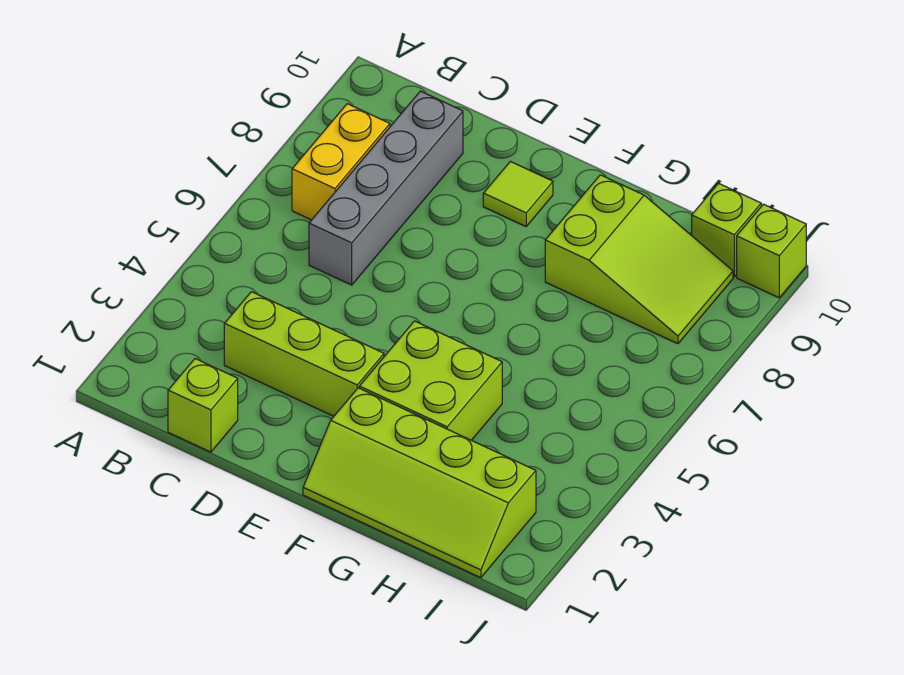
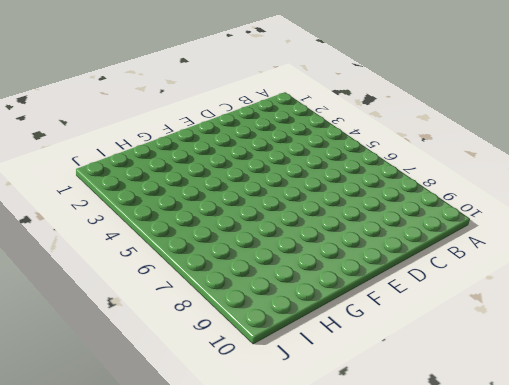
none -> yellow brick B7:B8 level 1
none -> lime brick C1 level 1

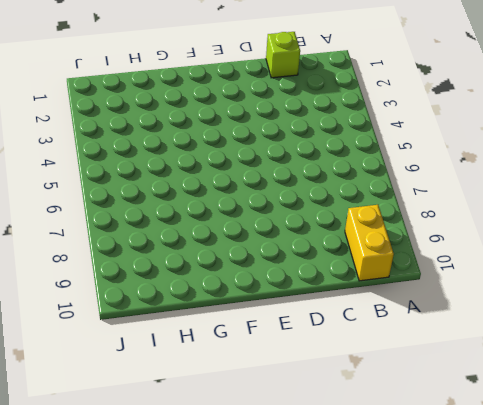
yellow brick B9:B10 level 1 -> yellow brick B7:B8 level 1
none -> lime brick C3:E3 level 1
none -> grey brick C6:C9 level 1

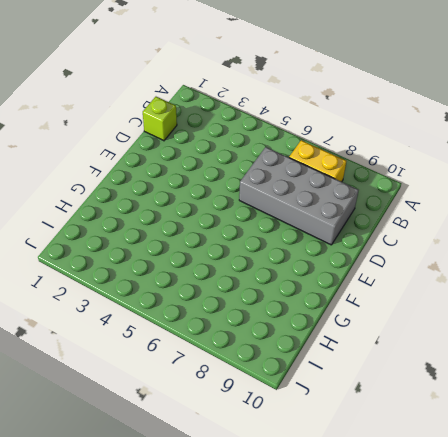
grey brick C6:D9 level 1 -> grey brick C6:C9 level 1
none -> lime brick C3:E3 level 1
none -> lime tile E9 level 1

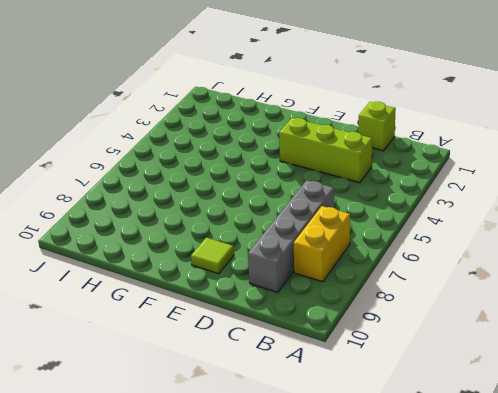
none -> lime slope F1:I2 level 1 top 2
none -> lime brick F3:G4 level 1

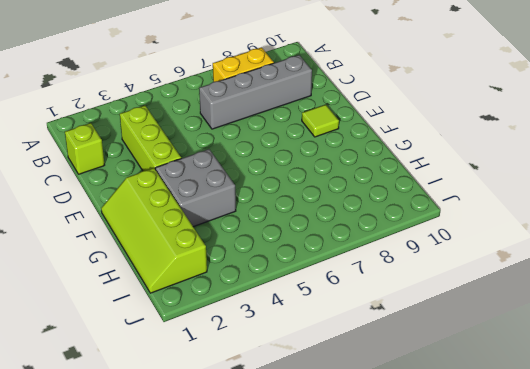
grey brick F3:G4 level 1 -> lime brick F3:G4 level 1
none -> lime slope G8:I9 level 1 top G
none -> lime brick I10 level 1

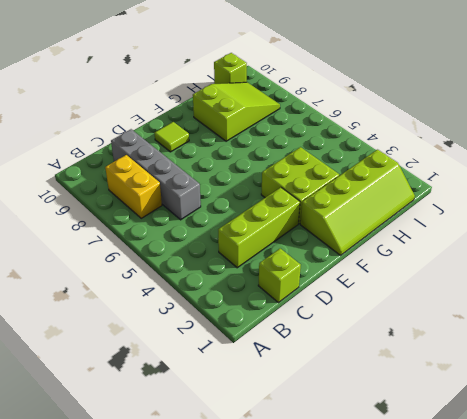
none -> lime brick J10 level 1

